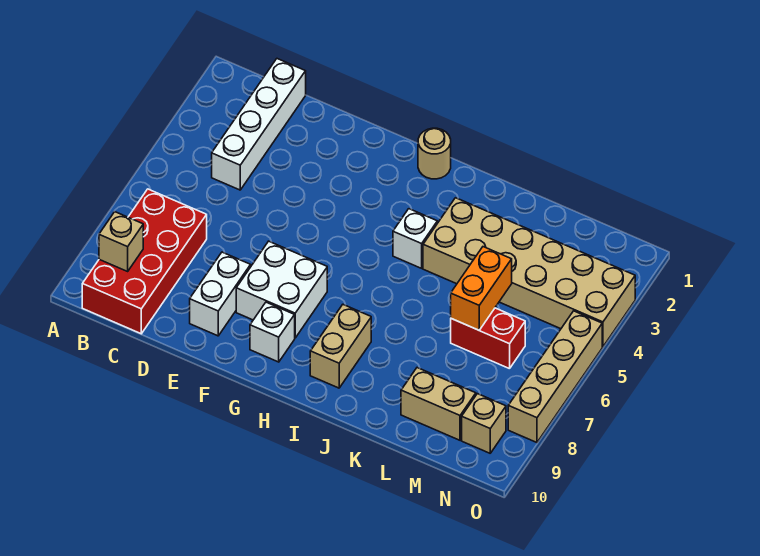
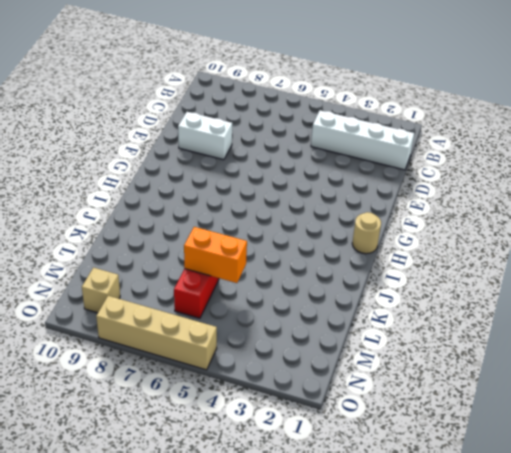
none -> red brick B7:C10 level 1
none -> white brick F7:G8 level 1
none -> white brick G9 level 1

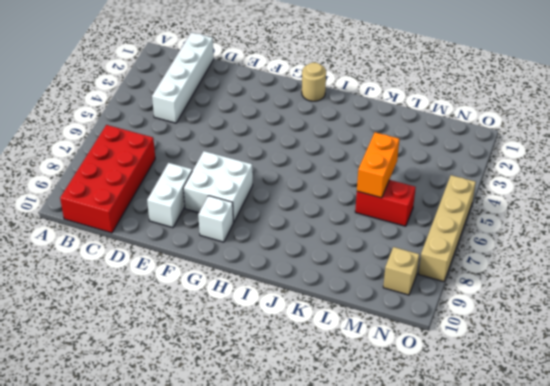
none -> white brick I4 level 1
none -> tan brick I8:I9 level 1
none -> tan brick J3:O4 level 1

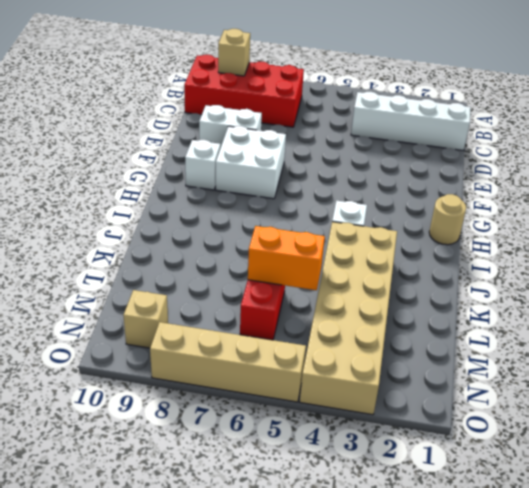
none -> tan brick I8:I9 level 1
none -> tan brick L9:M9 level 1

